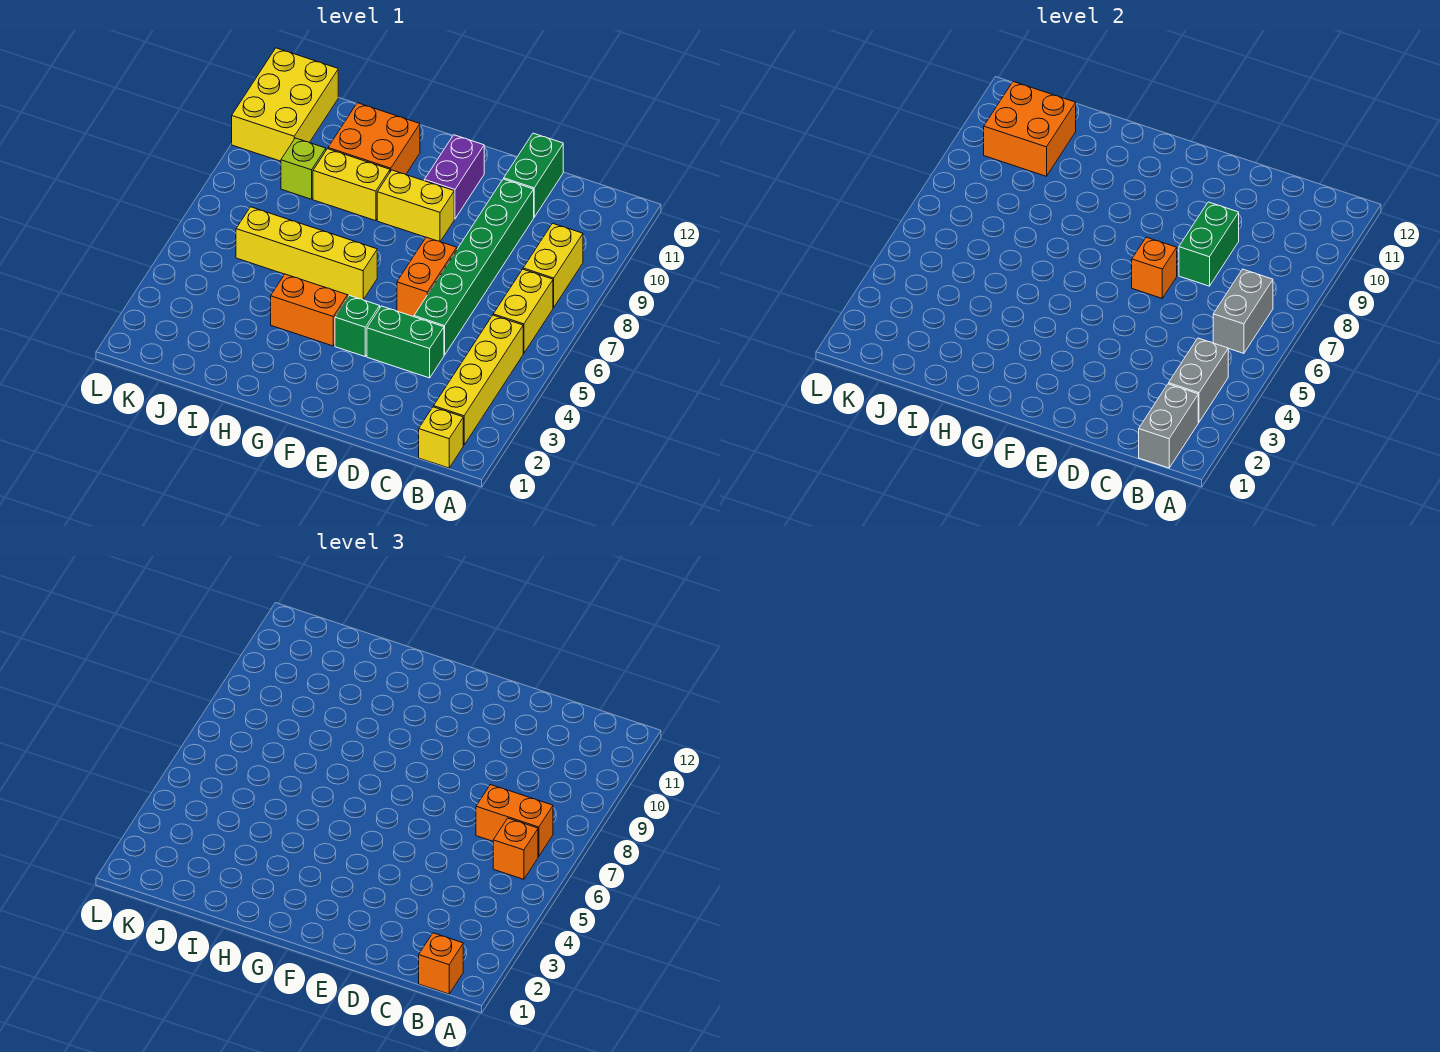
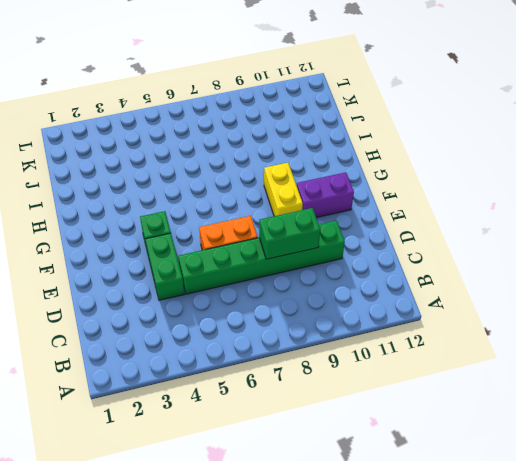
none -> yellow brick B1 level 1
none -> yellow brick B2:B5 level 1
none -> yellow brick B6:B7 level 1

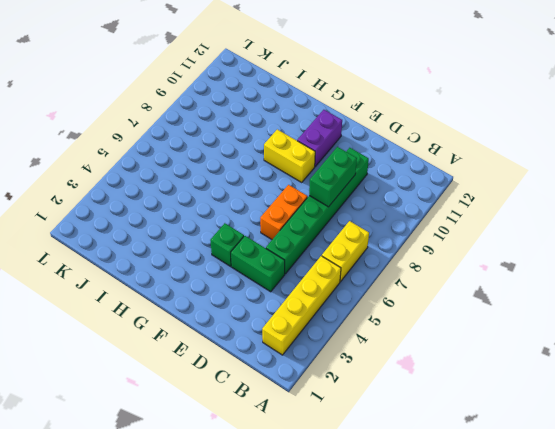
none -> yellow brick B1 level 1
none -> yellow brick B8:B9 level 1
none -> green brick D11:D12 level 1

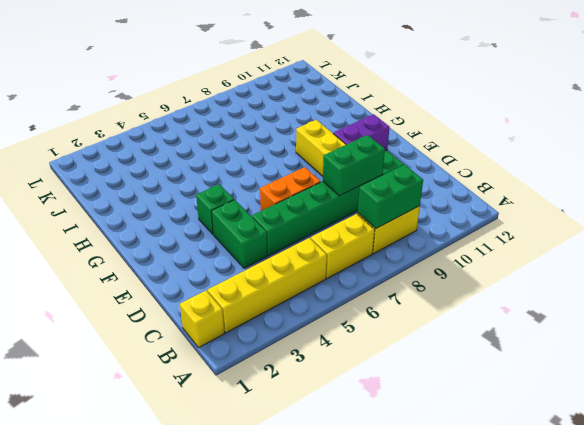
green brick B8:B9 level 2 -> green brick D11:D12 level 1
none -> orange brick G4:H4 level 1
none -> yellow brick G6:J6 level 1
none -> yellow brick H9:I9 level 1

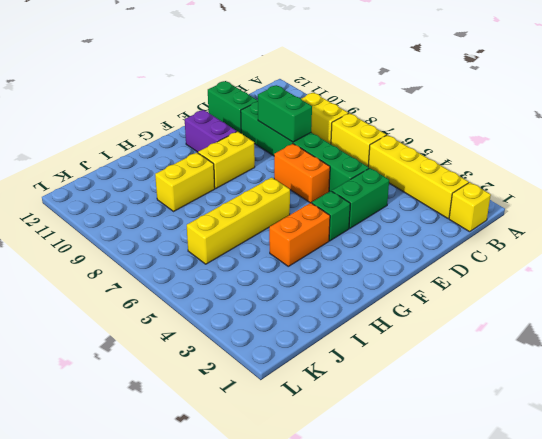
none -> orange brick H10:I11 level 1
none -> lime brick J9 level 1
none -> yellow brick K10:L12 level 1

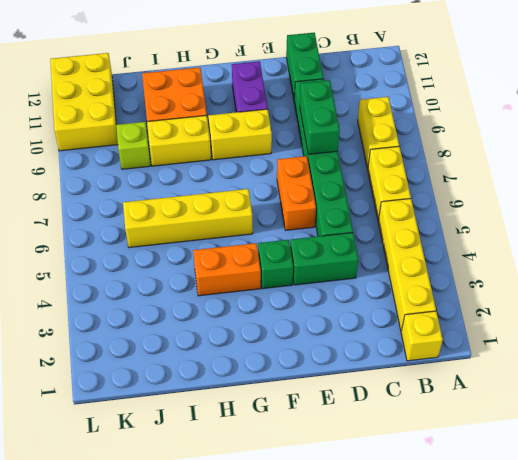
none -> grey brick B1:B2 level 2
none -> grey brick B3:B4 level 2
none -> grey brick B6:B7 level 2

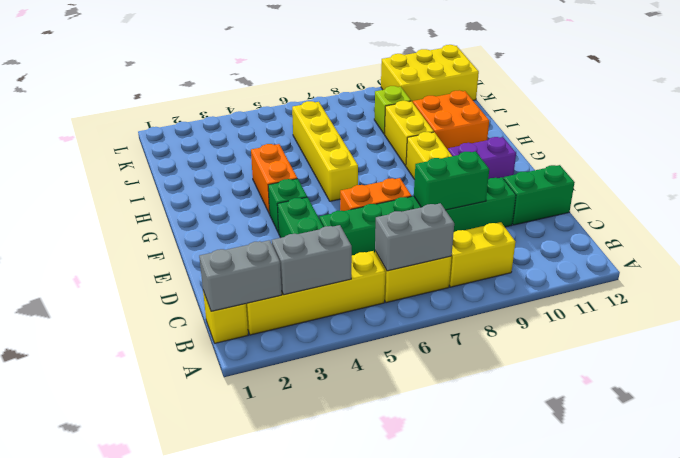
none -> orange brick E7 level 2
none -> orange brick J10:K11 level 2
none -> orange brick B1 level 3

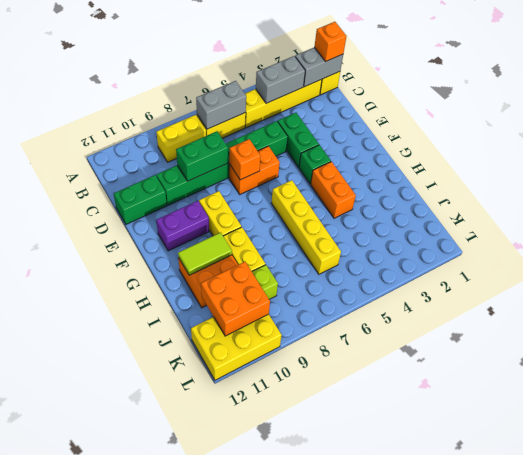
lime tile H10:H11 level 2 -> none
none -> orange brick B6 level 3
none -> orange brick B7:C7 level 3

